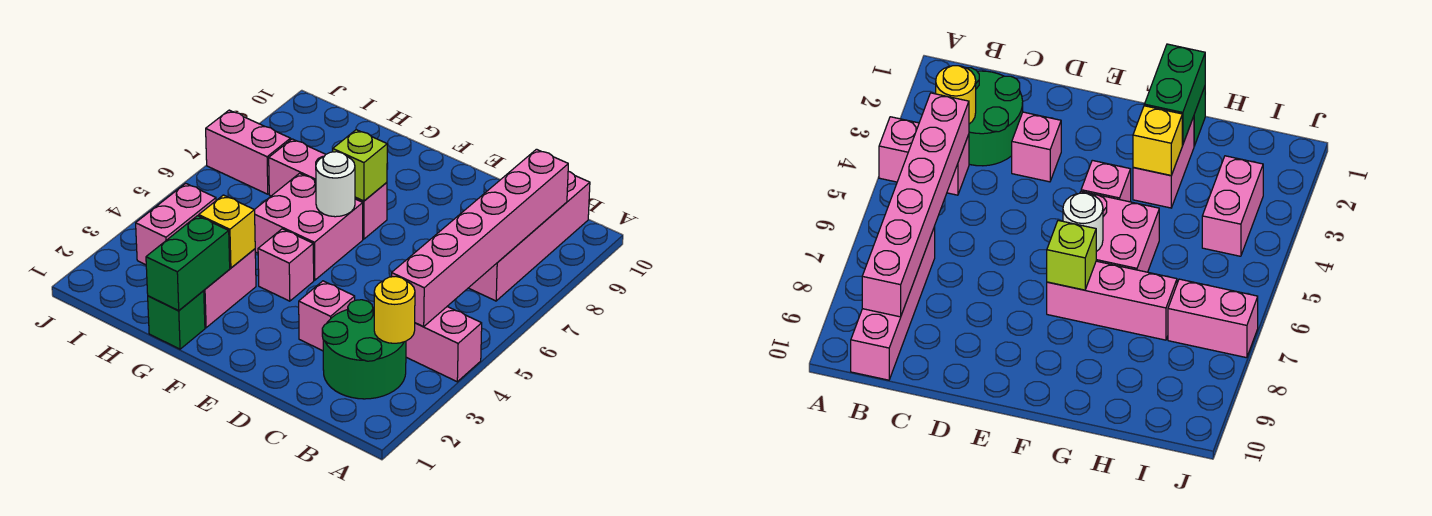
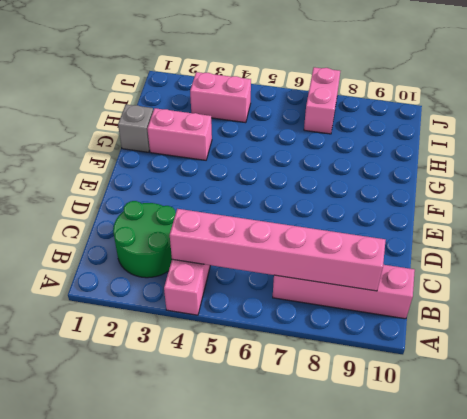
grey brick G1 level 1 -> green brick G1 level 1
none -> pink brick D3 level 1
none -> pink brick F4 level 1
none -> pink brick F5:G6 level 1

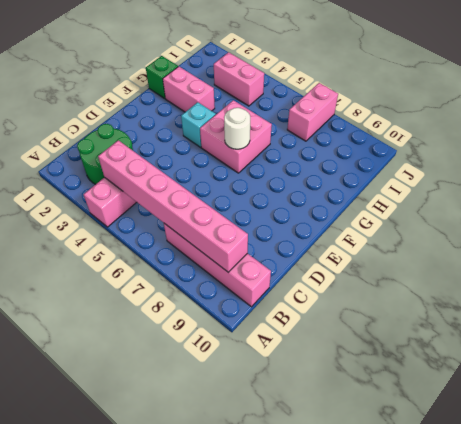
cyan brick F4 level 1 -> pink brick F4 level 1
none -> pink brick D3 level 1
none -> pink brick F7:H7 level 1
none -> yellow round brick B3 level 2

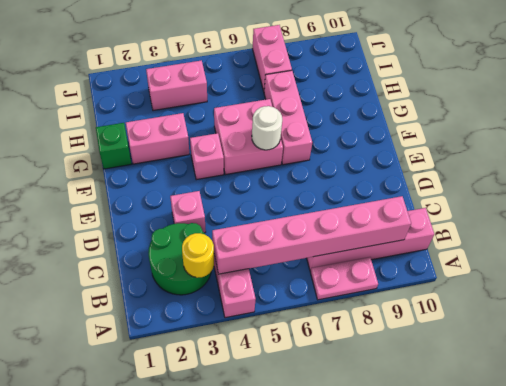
pink plate A7:A8 level 1 -> none
none -> lime brick F7 level 2
none -> green brick G1:G2 level 2
none -> yellow brick G3 level 2

